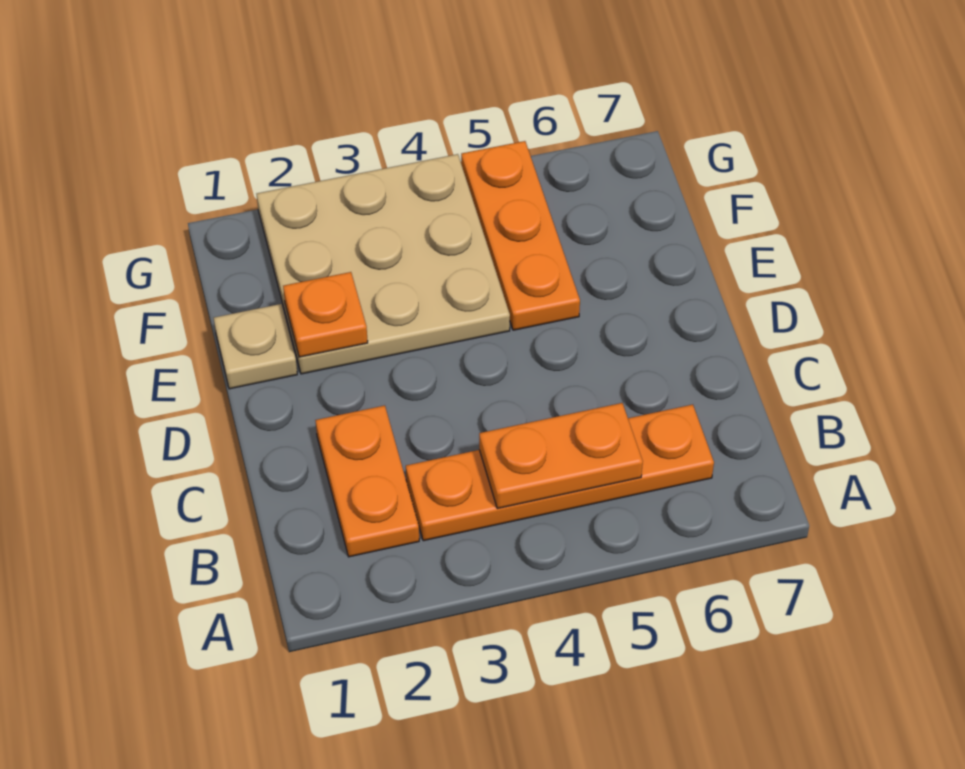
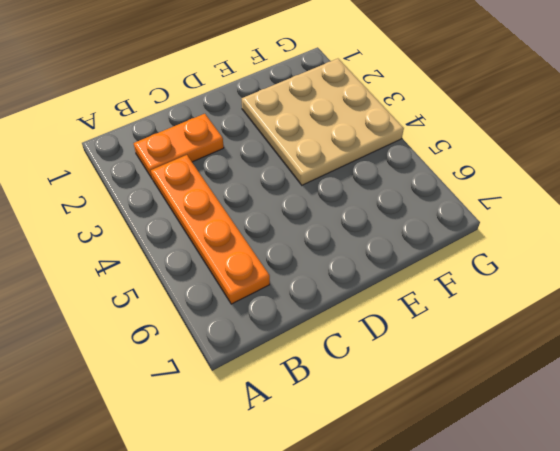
none -> tan plate E1 level 1
none -> orange plate E5:G5 level 1

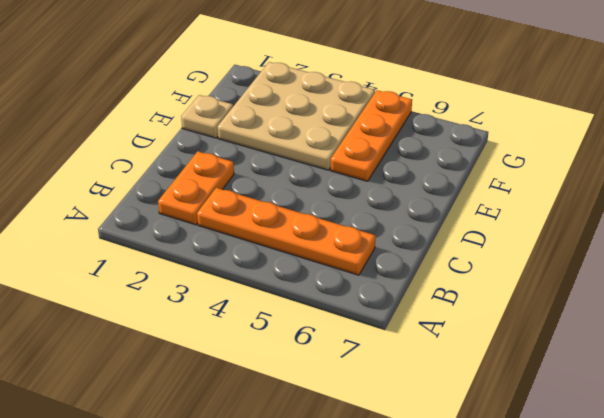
none -> orange plate B4:B5 level 2
none -> orange plate E2 level 2

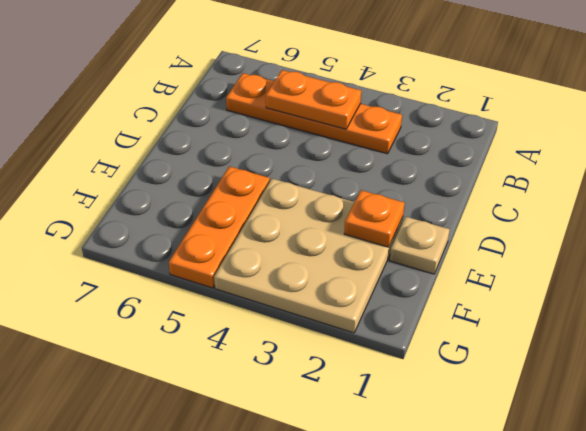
none -> orange plate B2:C2 level 1

